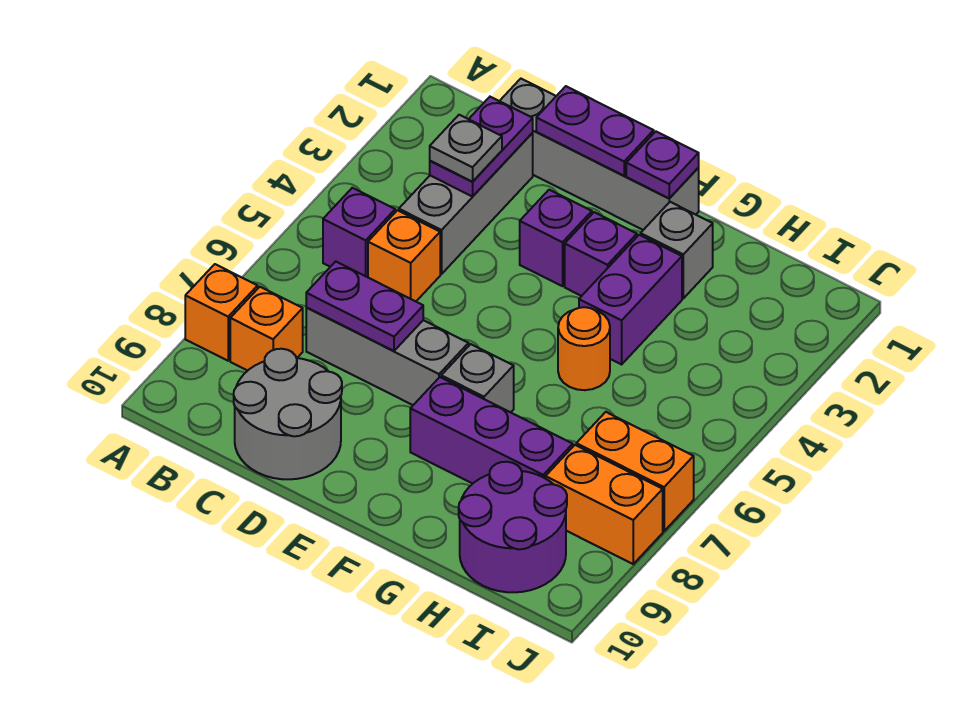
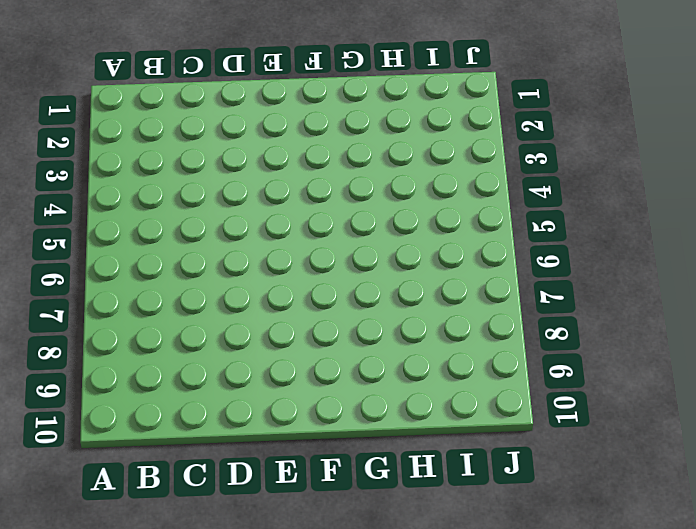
none -> orange brick A8 level 1
none -> purple brick B5 level 1
none -> orange brick B8 level 1

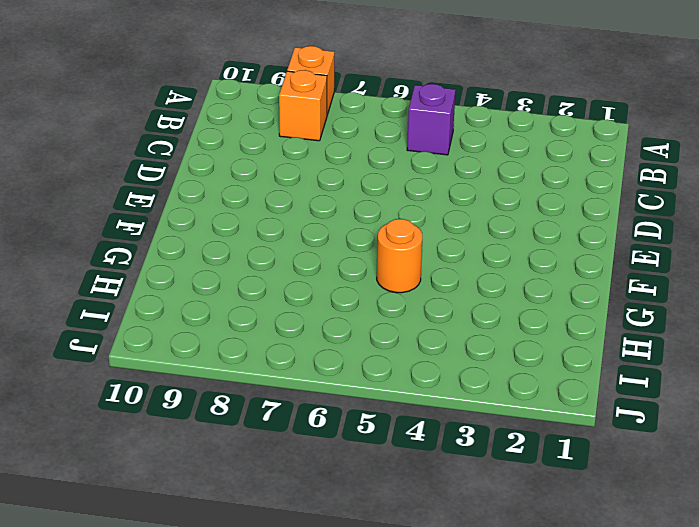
none -> grey brick C1:F1 level 1
none -> grey brick C2:C4 level 1
none -> orange brick C5 level 1

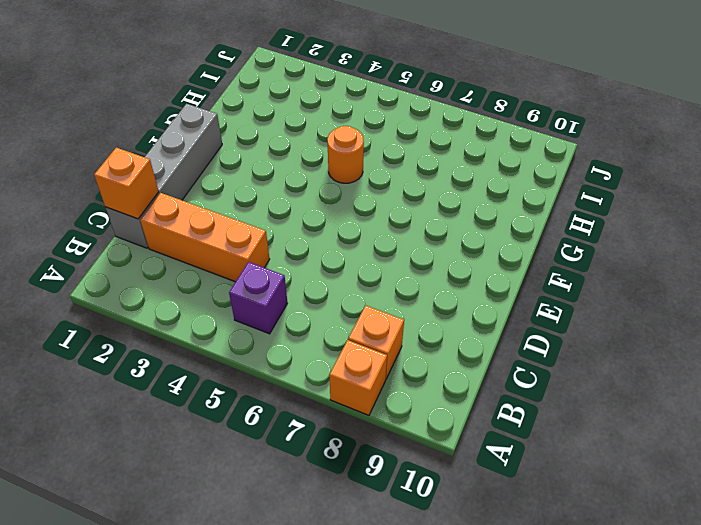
orange brick C1 level 2 -> orange brick C5 level 1
orange brick C2:C4 level 1 -> grey brick C2:C4 level 1
none -> grey brick C7:E7 level 1
none -> grey round brick C9:D10 level 1
none -> purple brick E3 level 1

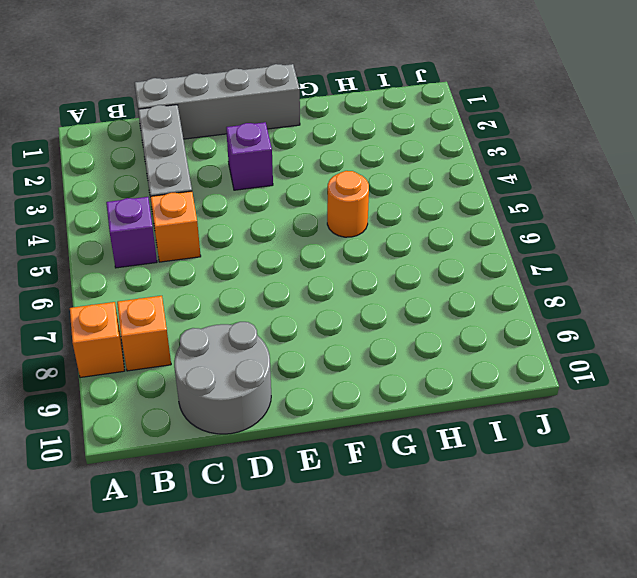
none -> grey brick C7:E7 level 1
none -> purple brick F3 level 1
none -> grey brick F7 level 1

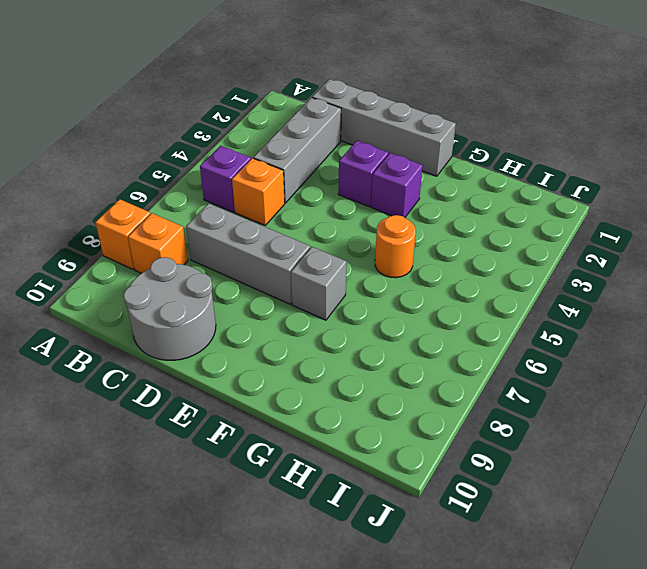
none -> purple brick F8:H8 level 1
none -> grey brick G2 level 1
none -> purple brick G3:G4 level 1

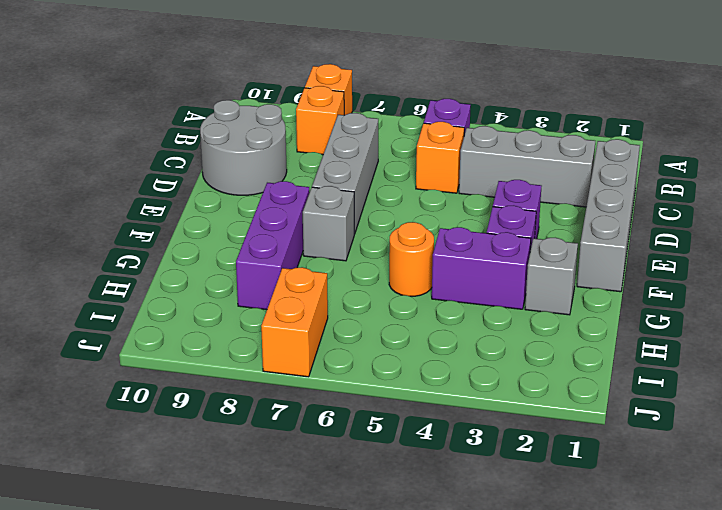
none -> purple round brick H9:I10 level 1
none -> orange brick I8:J8 level 1
none -> purple plate C2:C3 level 2

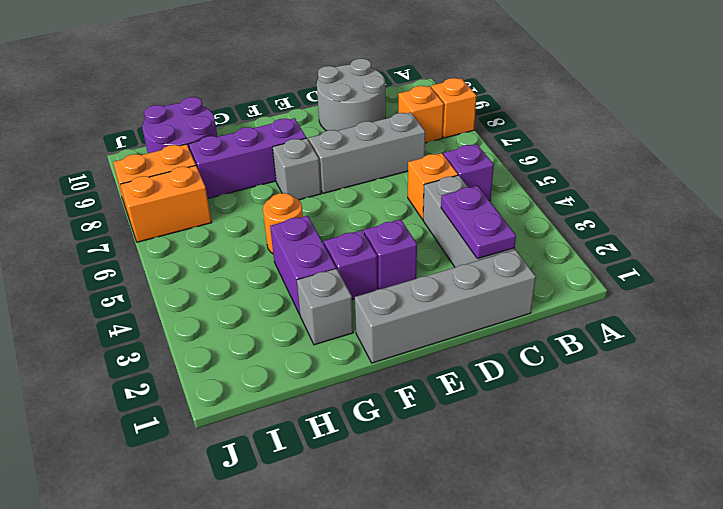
none -> purple plate C7:D7 level 2
none -> purple plate D1:E1 level 2
none -> purple plate F1 level 2

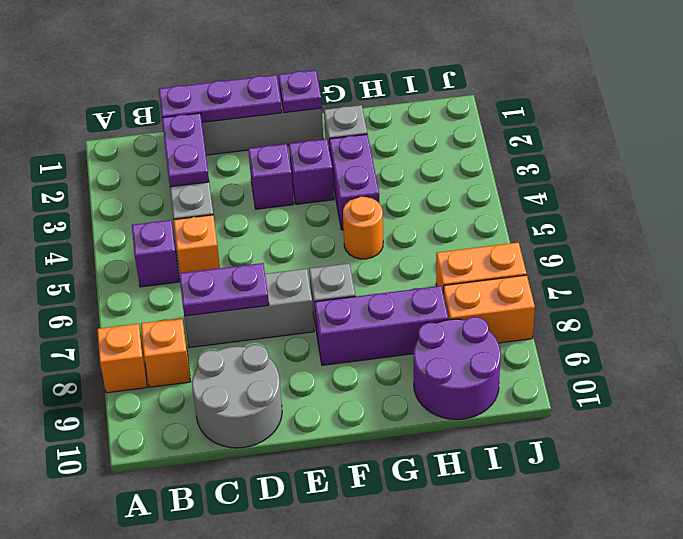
purple plate C1:E1 level 2 -> purple plate D1:E1 level 2
none -> grey plate C3 level 3

